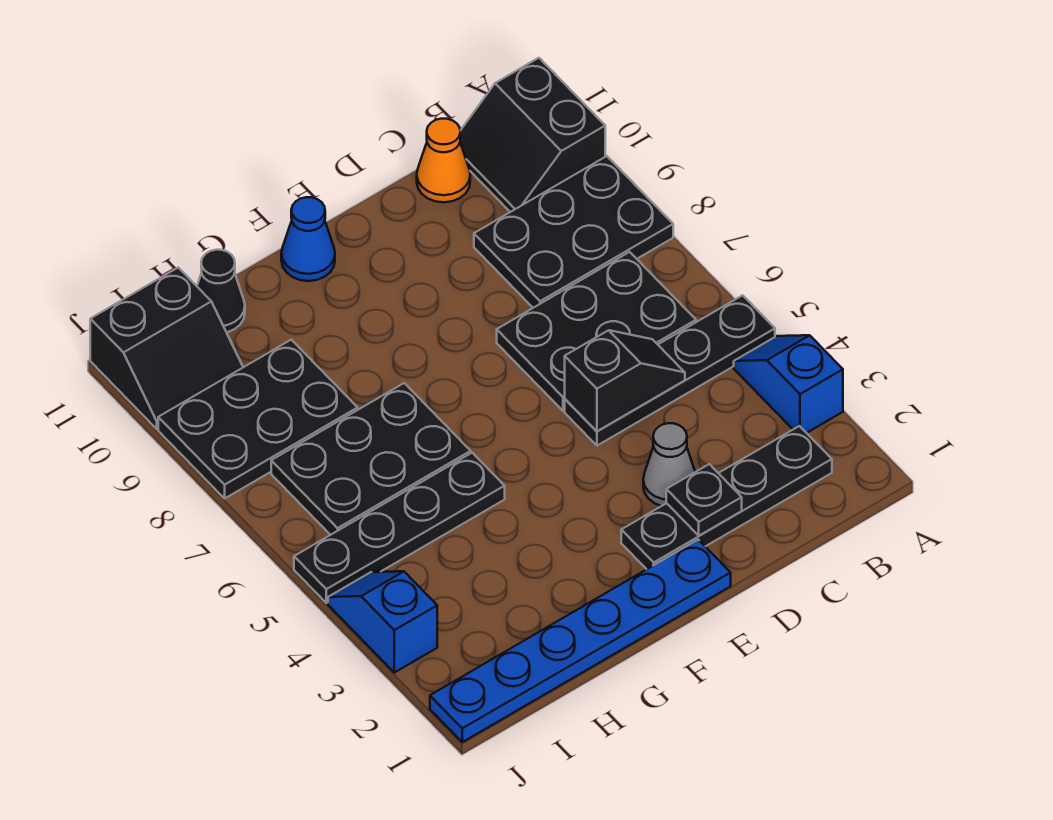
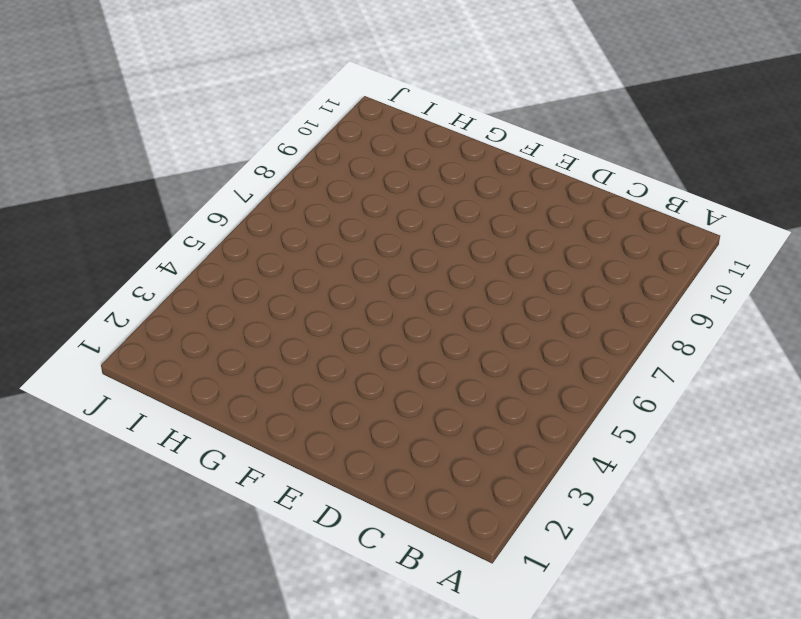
none -> blue slope A3:A4 level 1 top 3
none -> black plate A5:D5 level 1
none -> black plate A8:C9 level 1

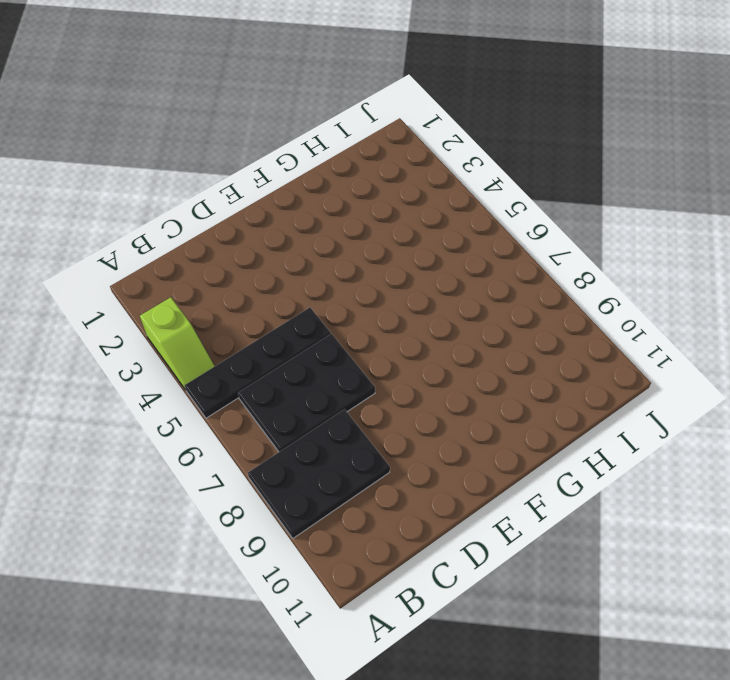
lime slope A3:A4 level 1 top 3 -> blue slope A3:A4 level 1 top 3
none -> black slope A10:B11 level 1 top A
none -> black plate B2:E2 level 1
none -> orange cone C11 level 1

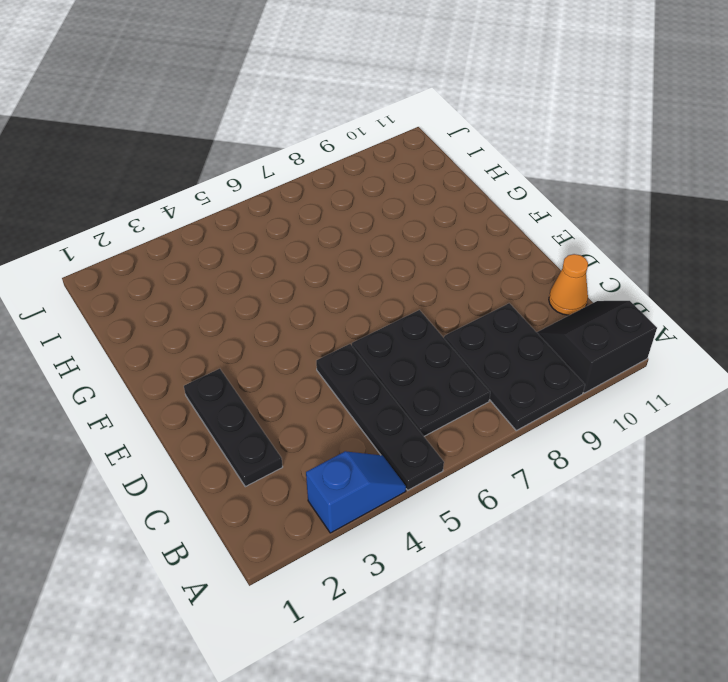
black plate C2:E2 level 1 -> black plate B2:E2 level 1
none -> grey cone D3 level 1
none -> blue plate E1:J1 level 1
none -> blue cone F11 level 1

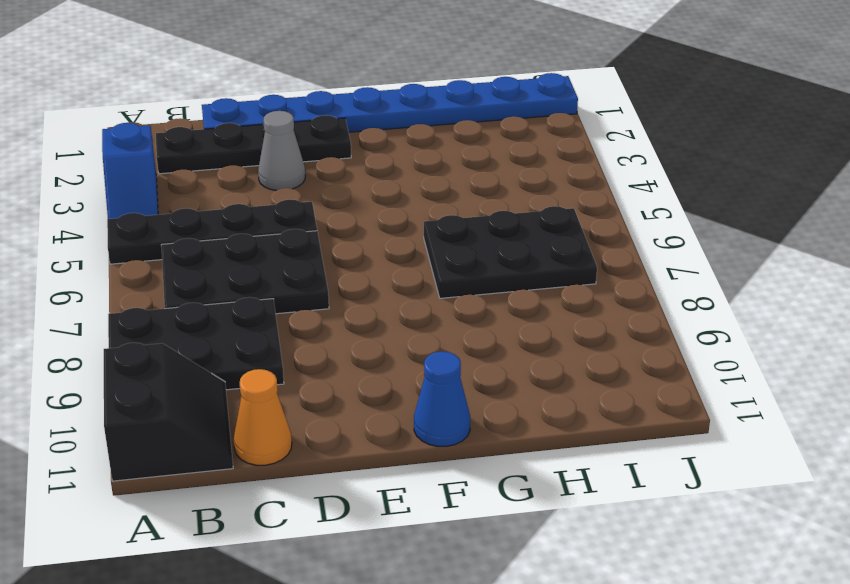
blue plate C1:J1 level 1 -> blue plate E1:J1 level 1
none -> black plate G5:J5 level 1
none -> black plate H8:J9 level 1
none -> black cone H11 level 1

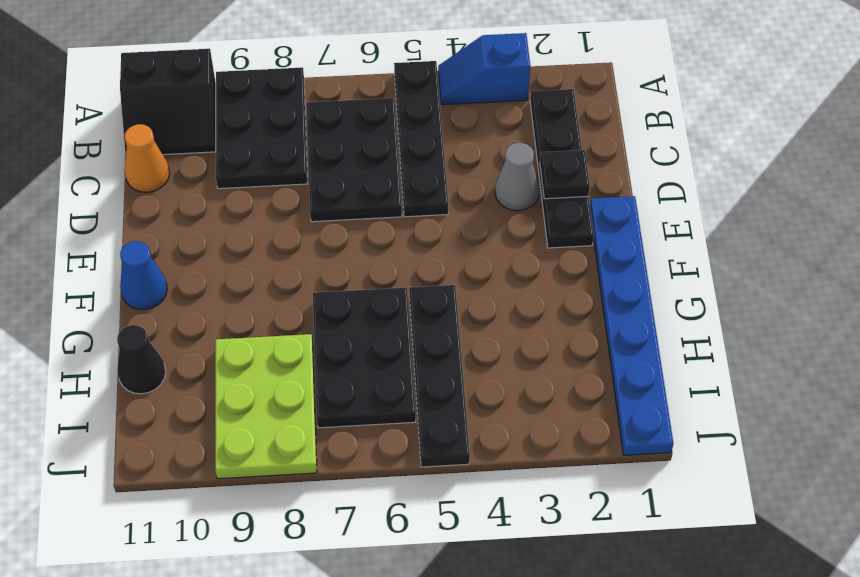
lime plate H8:J9 level 1 -> black plate H8:J9 level 1
none -> black slope I10:J11 level 1 top 11
none -> blue slope J3:J4 level 1 top 3
none -> black slope C5:D5 level 2 top D

